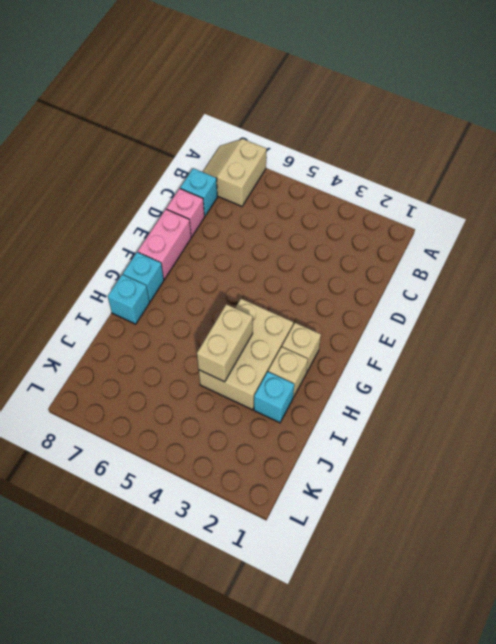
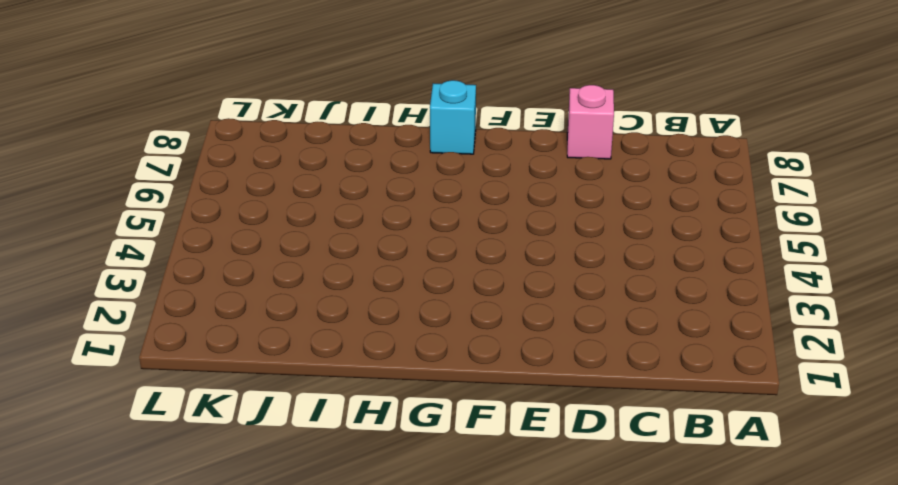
none -> tan slope A7:B8 level 1 top 7
none -> cyan brick C8 level 1

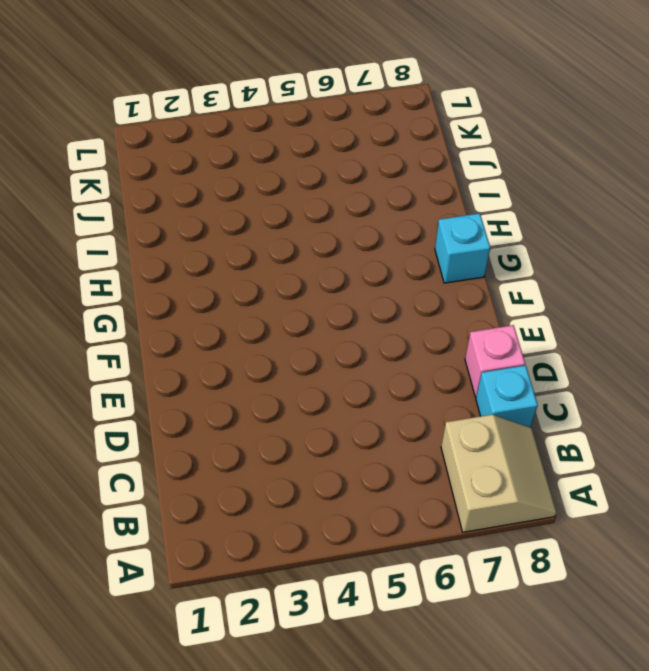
none -> pink brick E8:F8 level 1
none -> tan brick G2 level 1

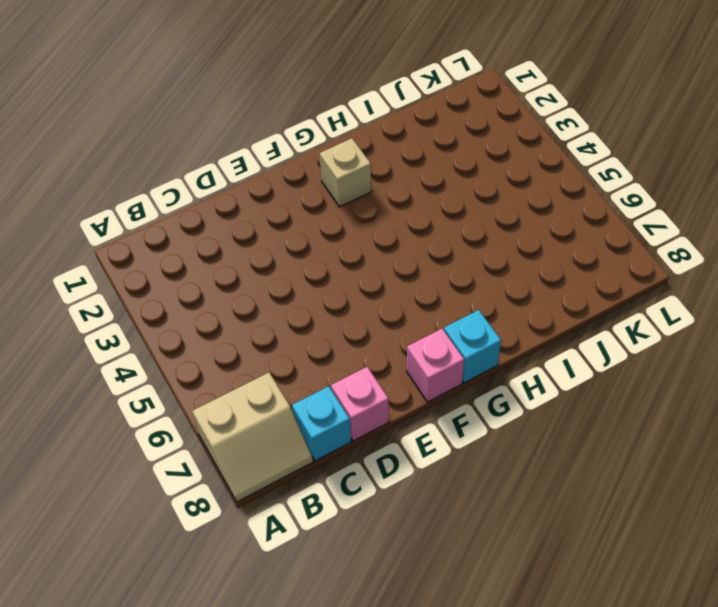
pink brick F8 level 1 -> pink brick E8:F8 level 1
none -> tan brick G3:I4 level 1
none -> tan brick H2 level 1

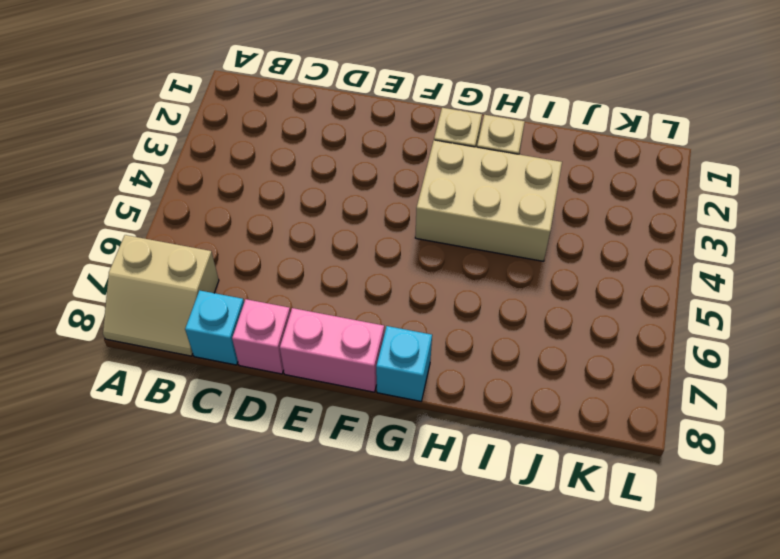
none -> cyan brick H8 level 1
none -> cyan brick I2 level 1

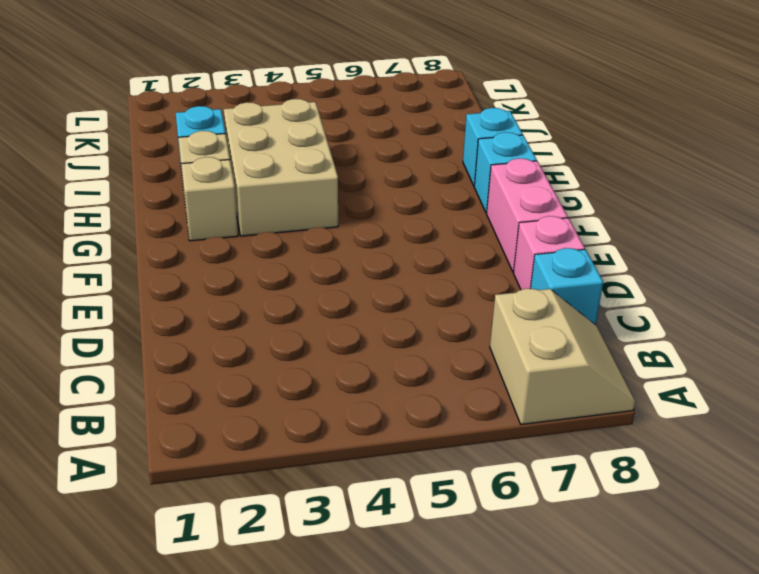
none -> tan brick H4:I4 level 2

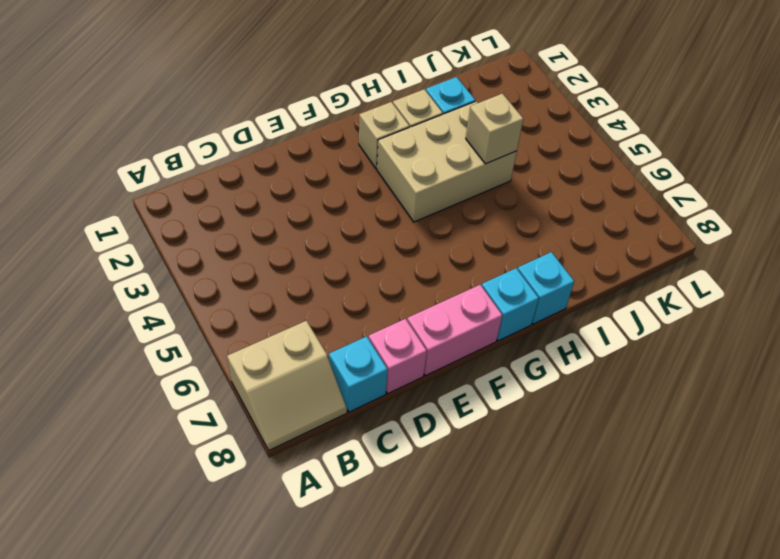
tan brick I4 level 2 -> tan brick H4:I4 level 2

